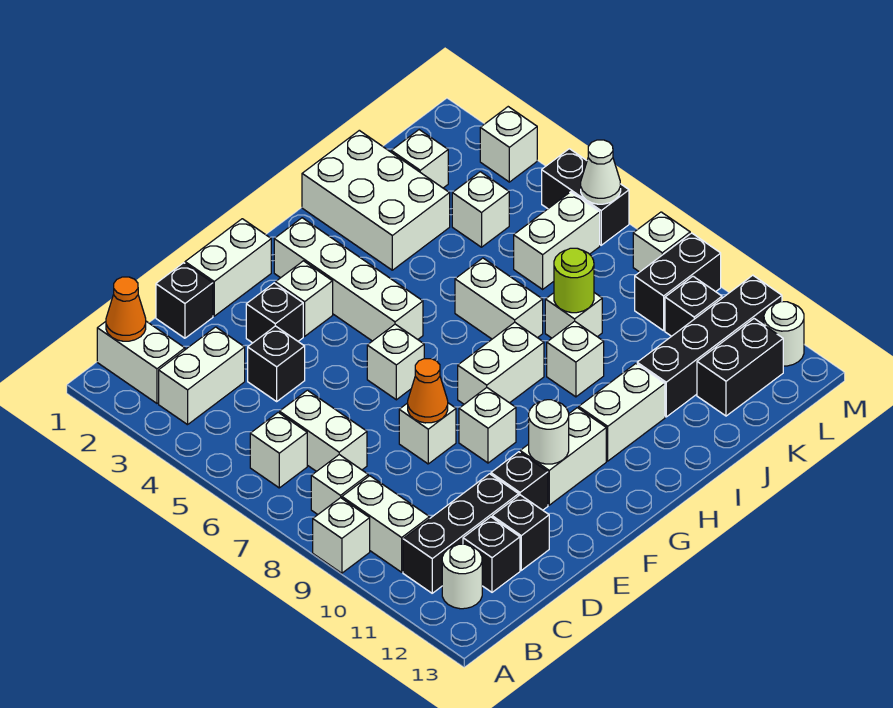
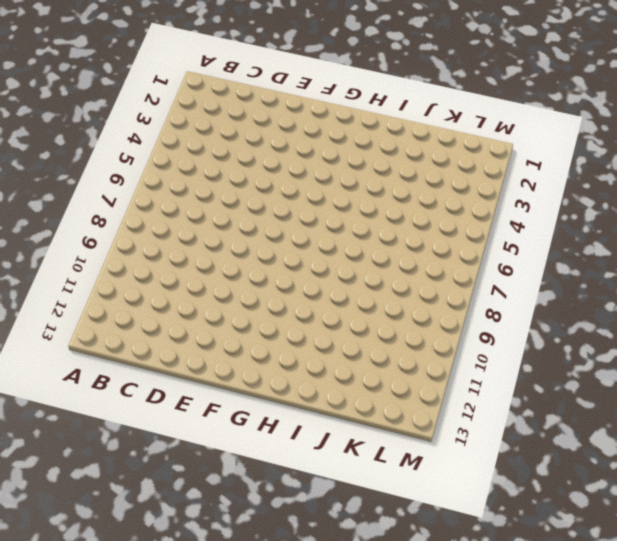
none -> white brick A9 level 1
none -> white brick B1:B2 level 1
none -> white brick B3:C3 level 1
none -> white brick B6 level 1

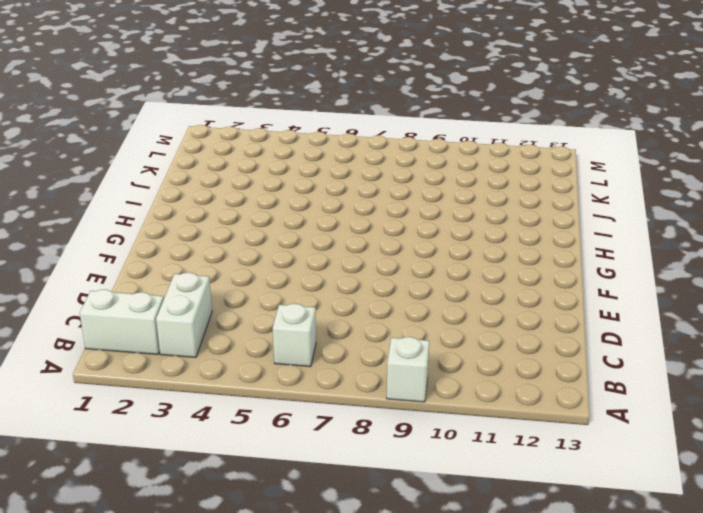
none -> white brick B8 level 1
none -> white brick B9:B10 level 1
none -> black brick B11:D11 level 1
none -> white round brick B12 level 1

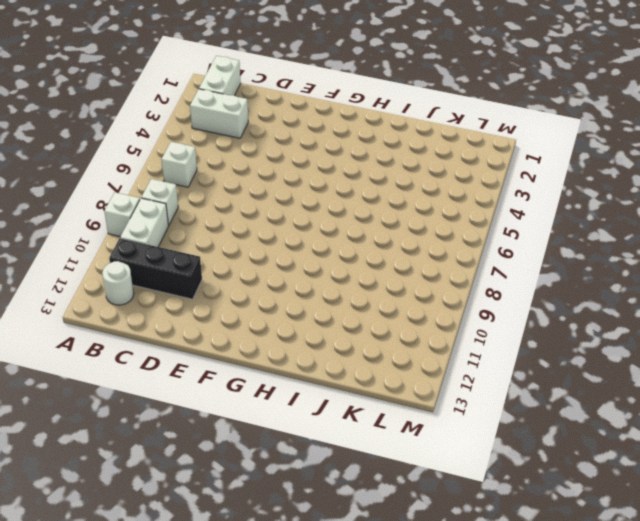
none -> white brick C6:C7 level 1
none -> black brick C12 level 1
none -> black brick D1 level 1
none -> black brick D4 level 1

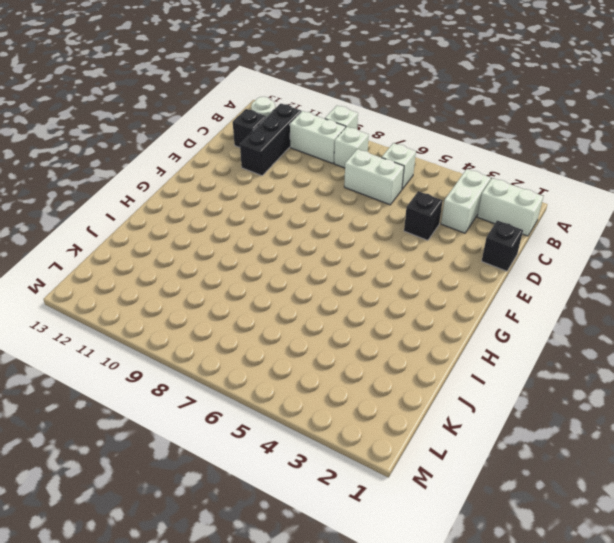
none -> black brick D12 level 1
none -> white brick E1:F1 level 1
none -> black brick E3 level 1
none -> white brick E8 level 1

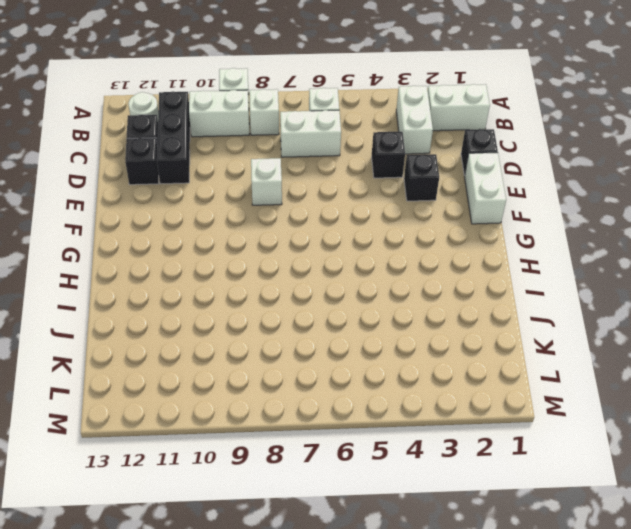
none -> black brick E11 level 1
none -> white brick F3 level 1
none -> white brick F6 level 1
none -> white brick F9 level 1

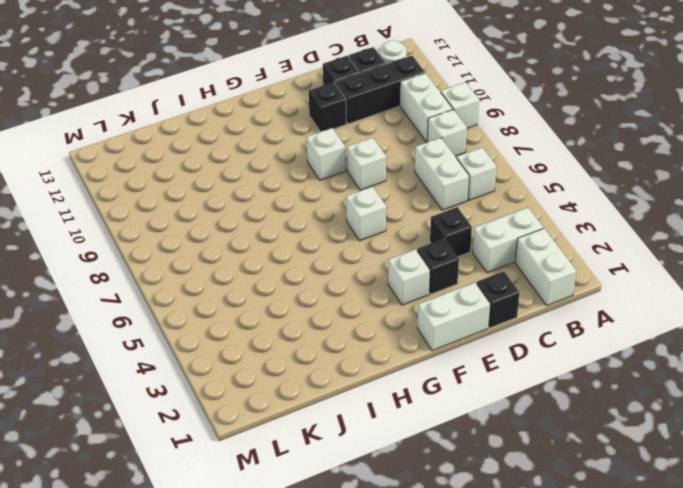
none -> white brick F11:G11 level 1
none -> white brick G2:G5 level 1
none -> white brick G8:H8 level 1
none -> white brick H11:I11 level 1

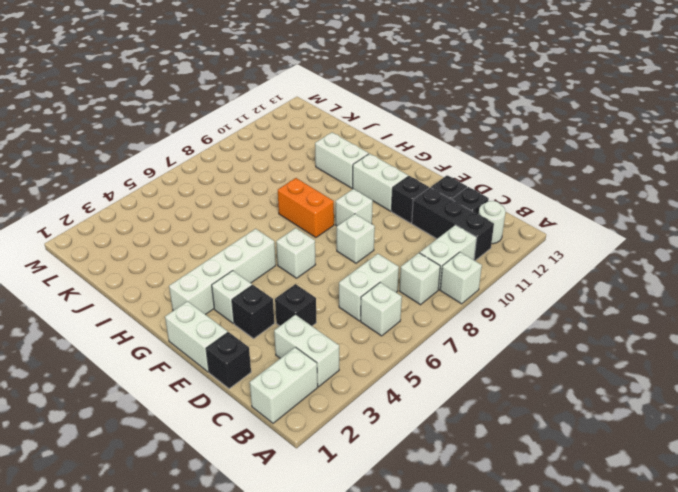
orange brick G8:H8 level 1 -> white brick G8:H8 level 1
none -> white brick I1:J3 level 1
none -> white brick I6:I7 level 1
none -> white brick I9 level 1
none -> white brick J8 level 1

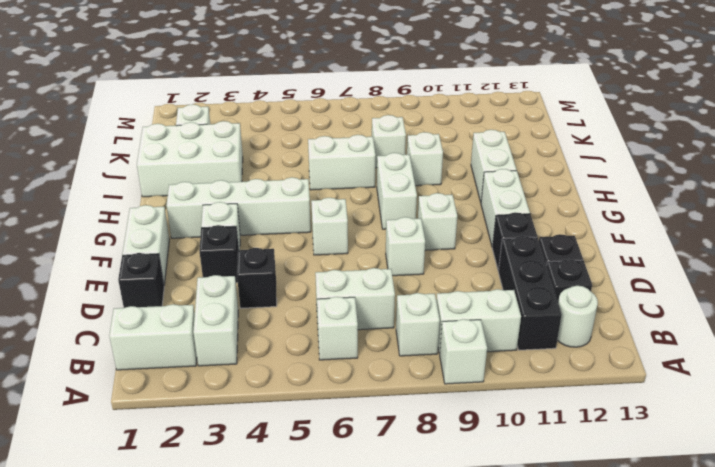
none -> black brick J11:M11 level 1
none -> white brick K4 level 1
none -> white brick K6:L6 level 1
none -> black brick K12:L12 level 1

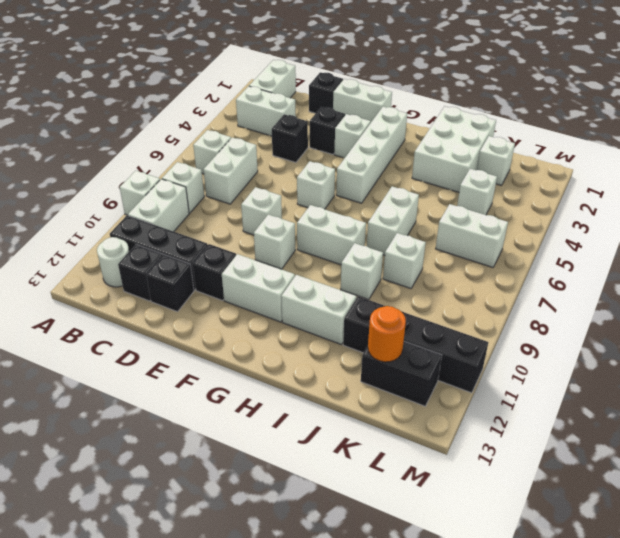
orange round brick K12 level 2 -> none
none -> black brick L9:M9 level 1
none -> black brick L10 level 1
none -> white brick M3 level 1
none -> black brick M5:M6 level 1

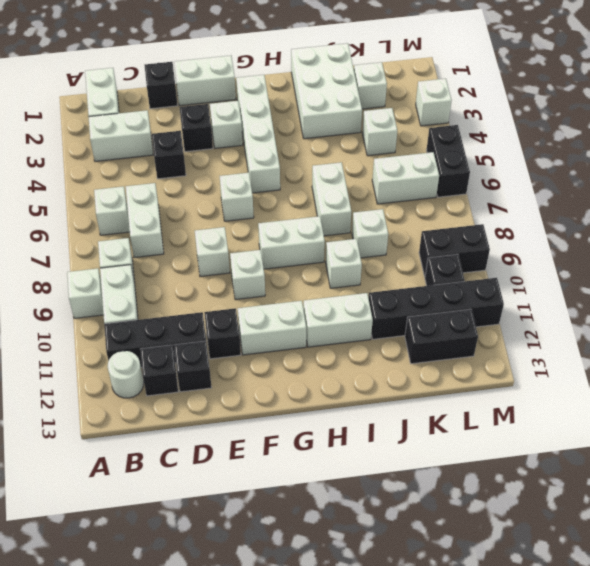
none -> white brick M8 level 1
none -> white round brick M12 level 1
none -> orange cone B1 level 2
none -> orange cone E8 level 2

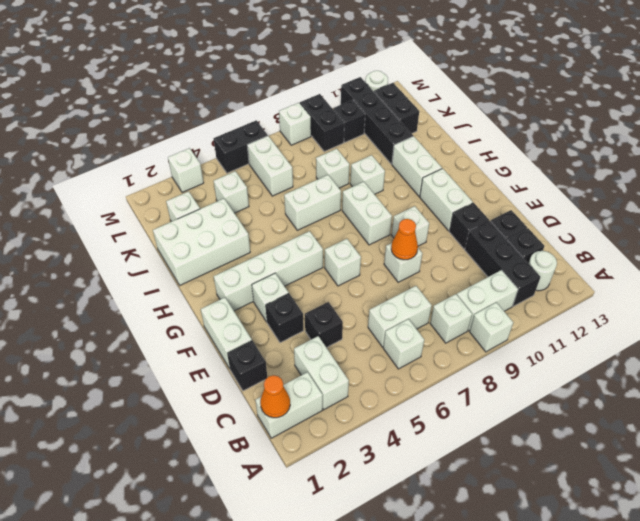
none -> white round brick F11 level 2
none -> lime round brick J8 level 2
none -> white cone M6 level 2

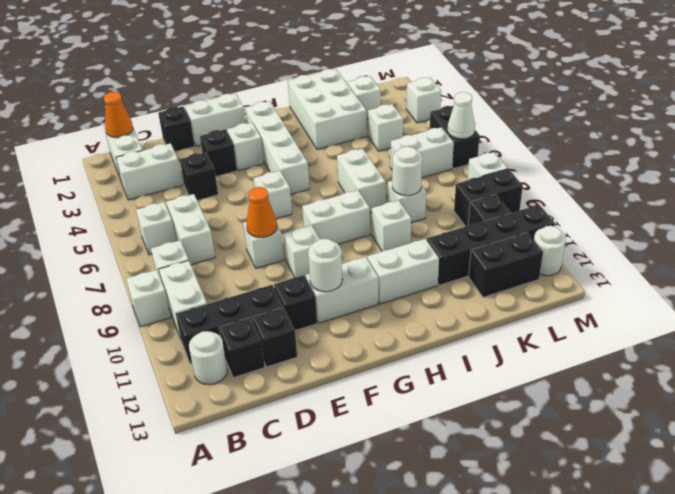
white round brick J8 level 2 -> lime round brick J8 level 2

